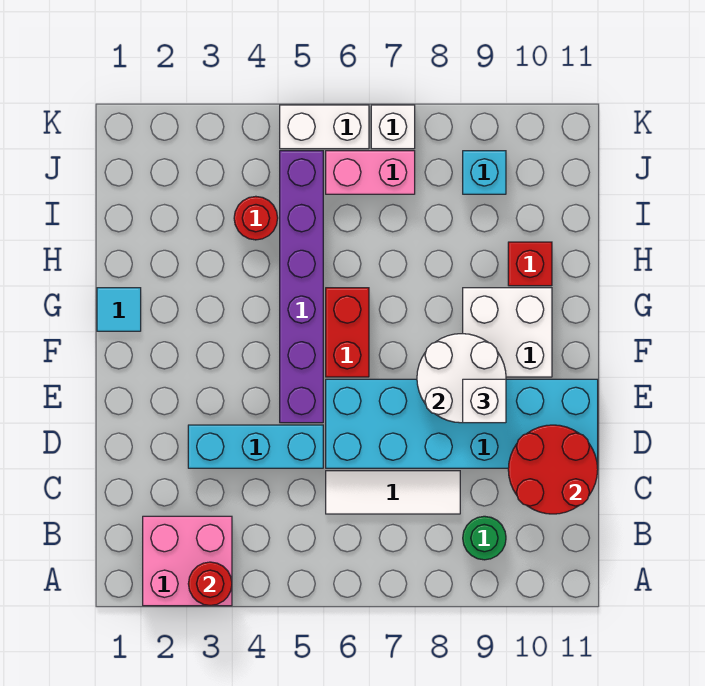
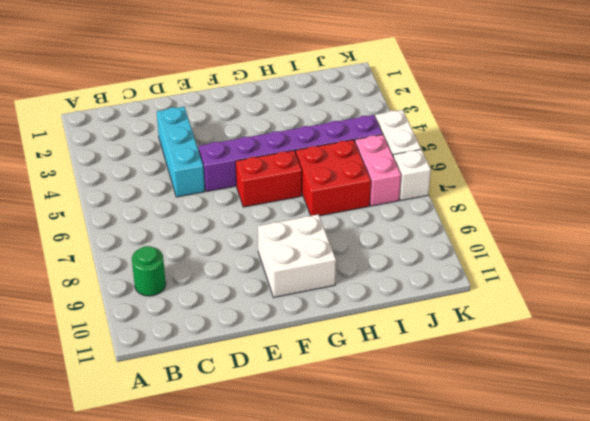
red brick H6:I7 level 1 -> none
none -> pink brick A2:B3 level 1
none -> white tile C6:C8 level 1
none -> cyan brick D6:E11 level 1

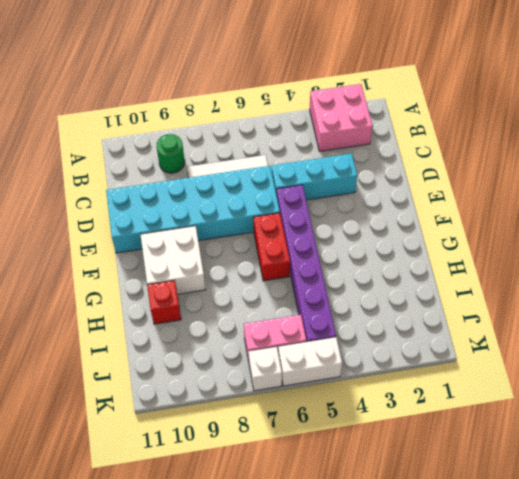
none -> cyan tile G1 level 1
none -> red round brick I4 level 1
none -> cyan brick J9 level 1

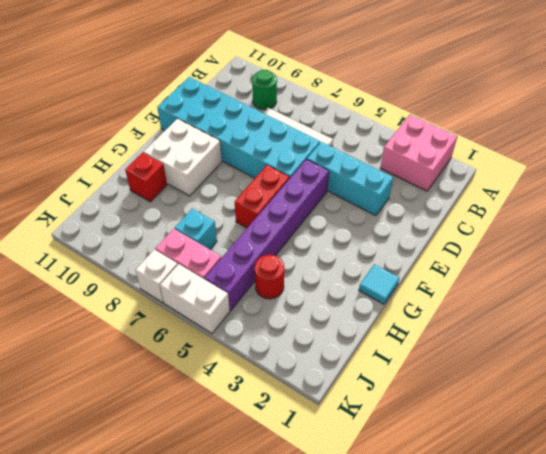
cyan brick I7 level 1 -> cyan brick J9 level 1
none -> red round brick A3 level 2
none -> red round brick C10:D11 level 2
none -> white round brick E8:F9 level 2

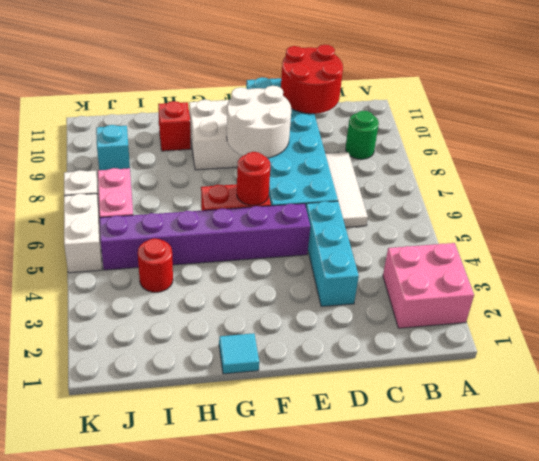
red round brick F6 level 2 -> red round brick A3 level 2
none -> white brick E9 level 3

